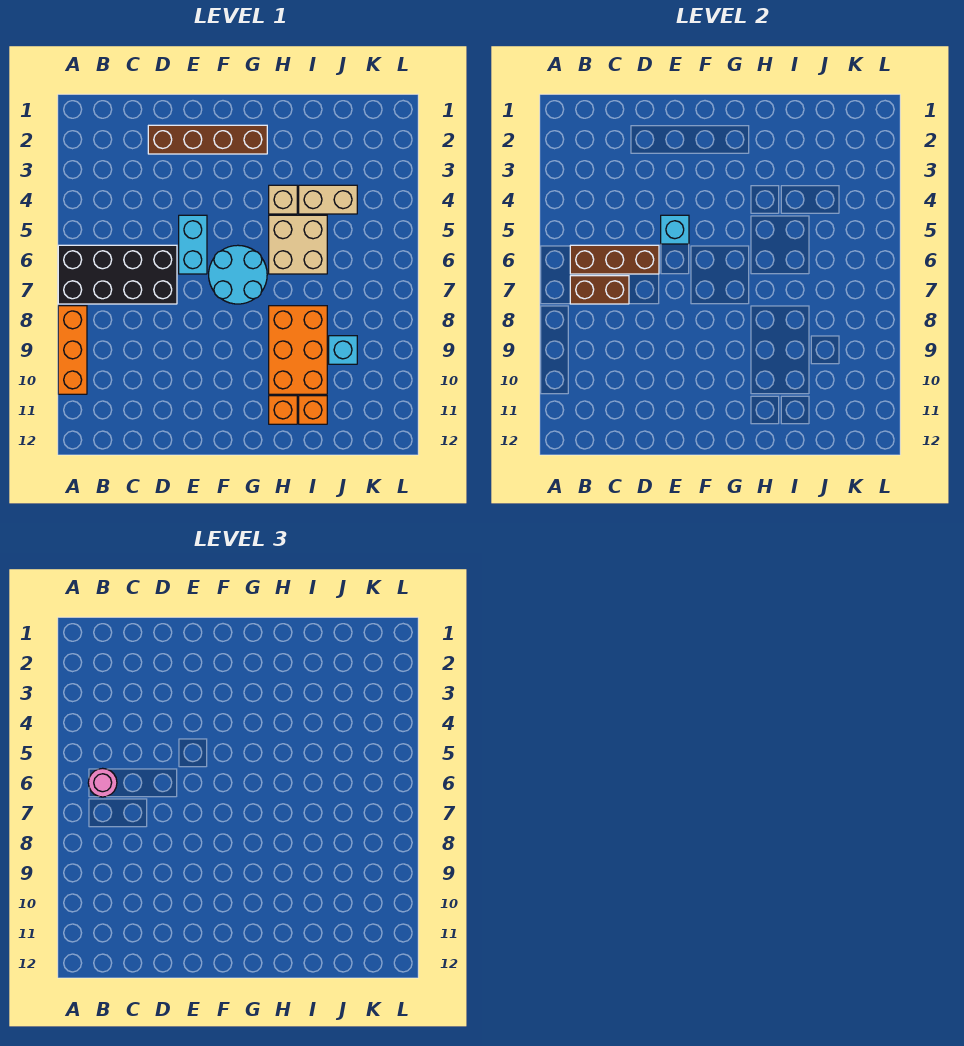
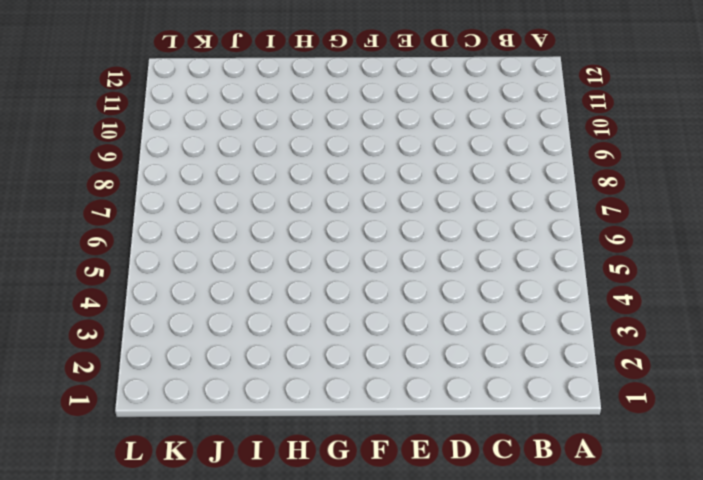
none -> black brick A6:D7 level 1
none -> orange brick A8:A10 level 1
none -> brown brick D2:G2 level 1

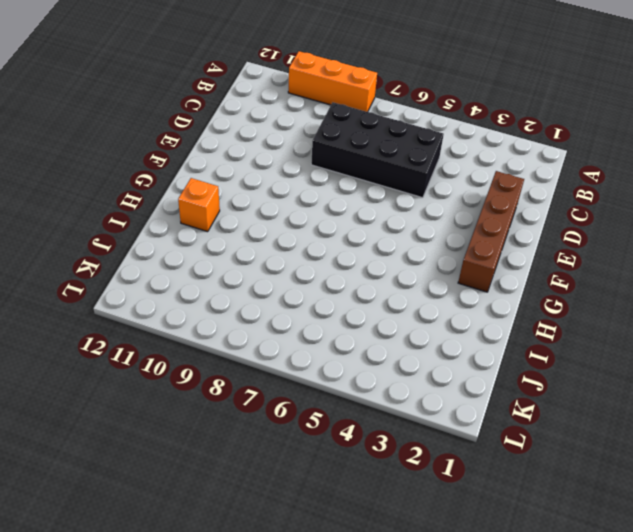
black brick C5:D8 level 1 -> black brick A6:D7 level 1
none -> cyan brick E5:E6 level 1
none -> cyan round brick F6:G7 level 1
none -> tan brick H4 level 1

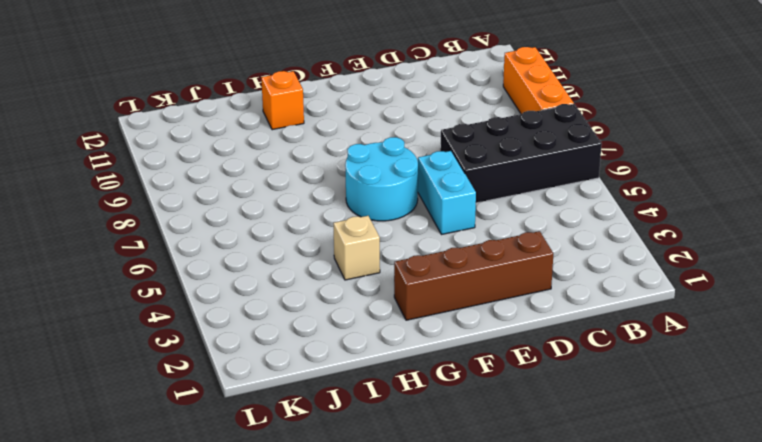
none -> tan brick H5:I6 level 1
none -> orange brick H8:I10 level 1
none -> tan brick I4:J4 level 1

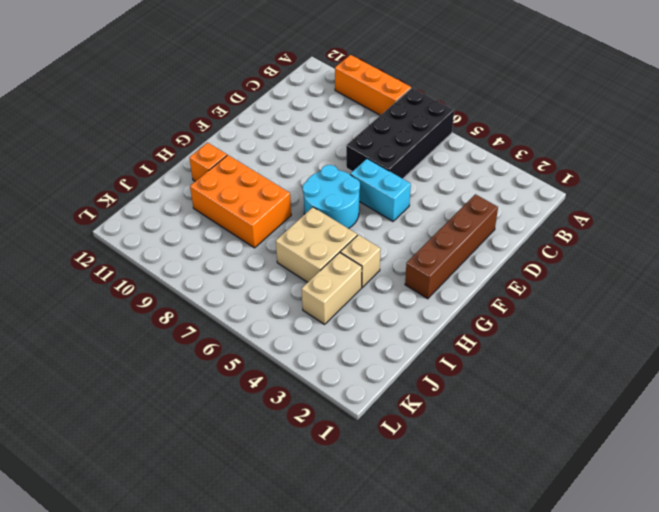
none -> orange brick I11 level 1
none -> cyan brick J9 level 1
none -> brown brick B6:D6 level 2

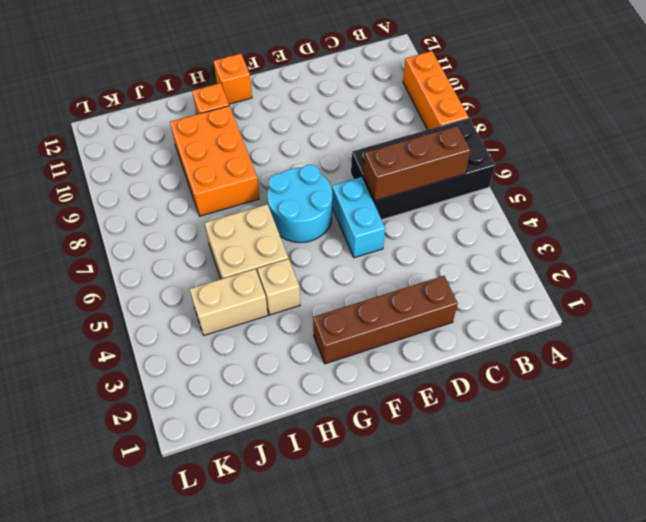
orange brick G12 level 1 -> orange brick I11 level 1
none -> cyan brick J9 level 1
none -> brown brick B7:C7 level 2
none -> cyan brick E5 level 2

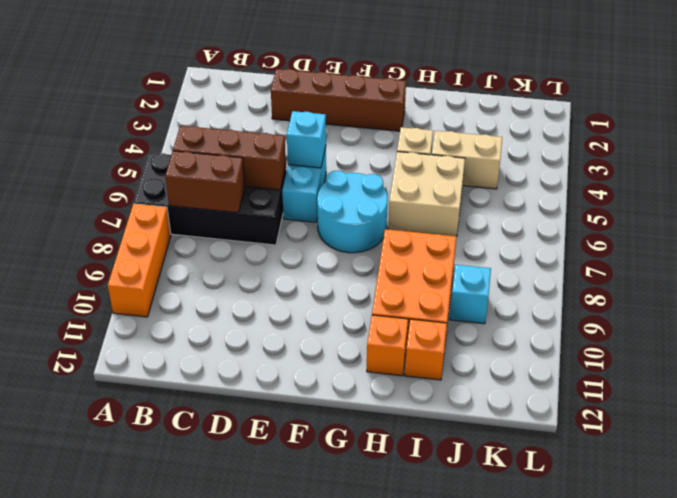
none -> pink round brick B6 level 3

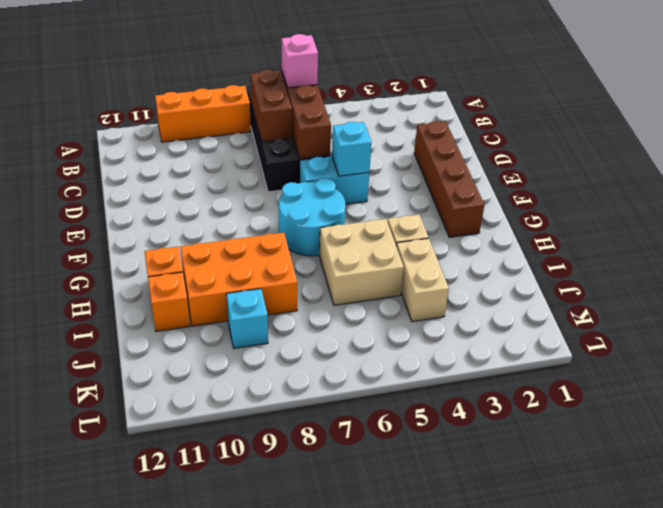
pink brick B6 level 3 -> pink round brick B6 level 3

